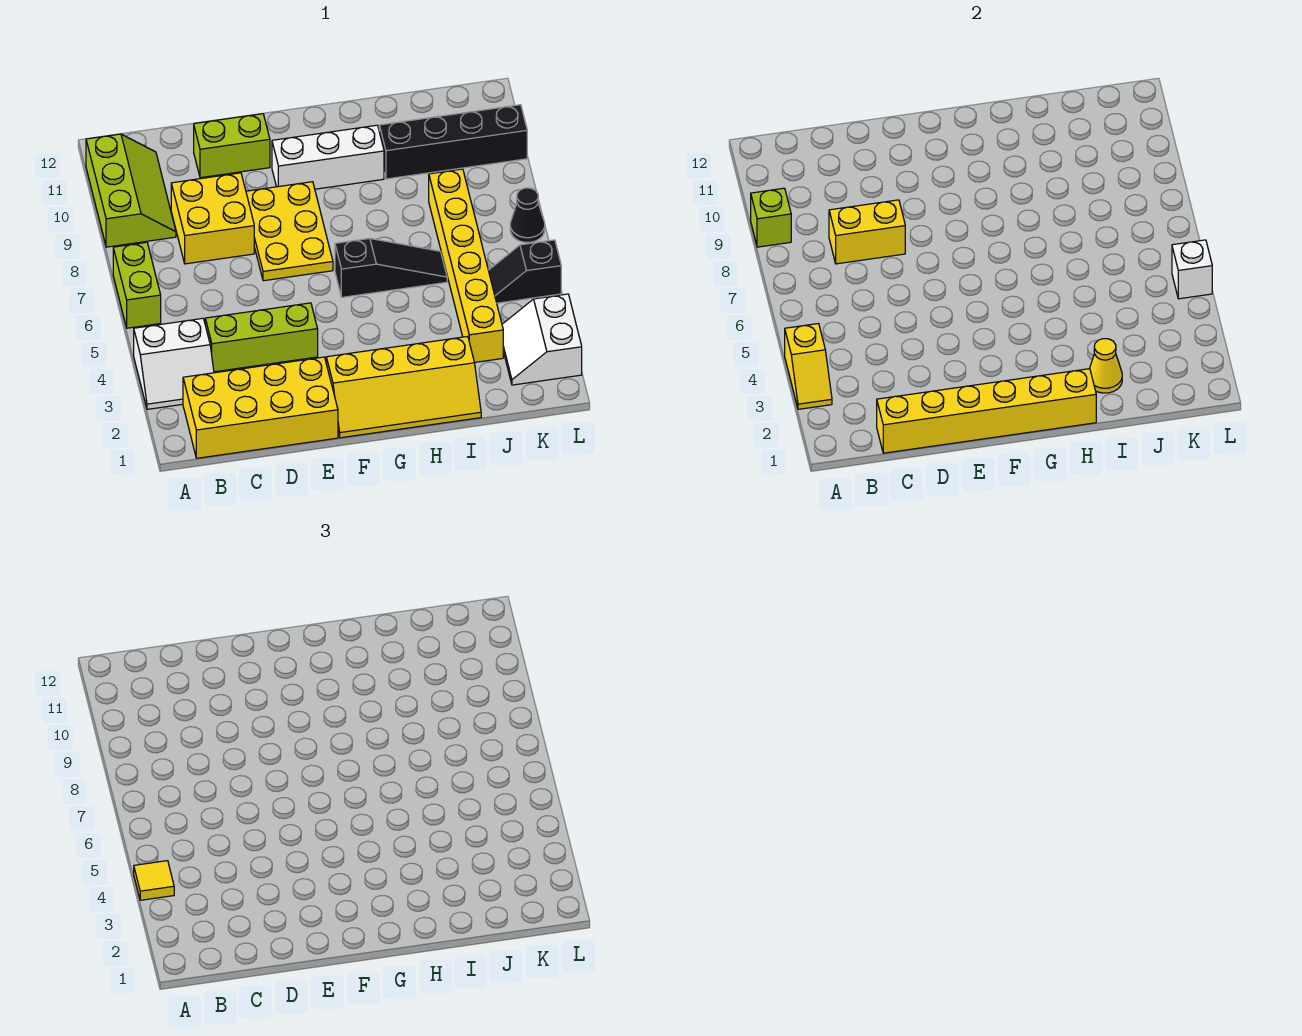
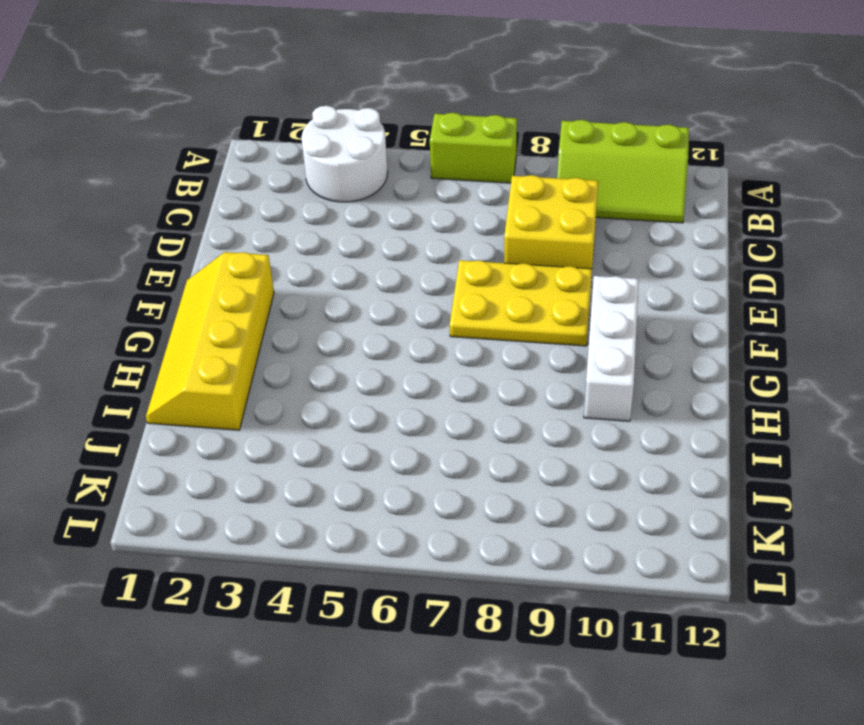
white round brick A3:B4 level 1 -> white slope A3:B4 level 1 top 4
none -> yellow brick B1:E2 level 1
none -> lime brick C4:E4 level 1
none -> lime brick D11:E11 level 1

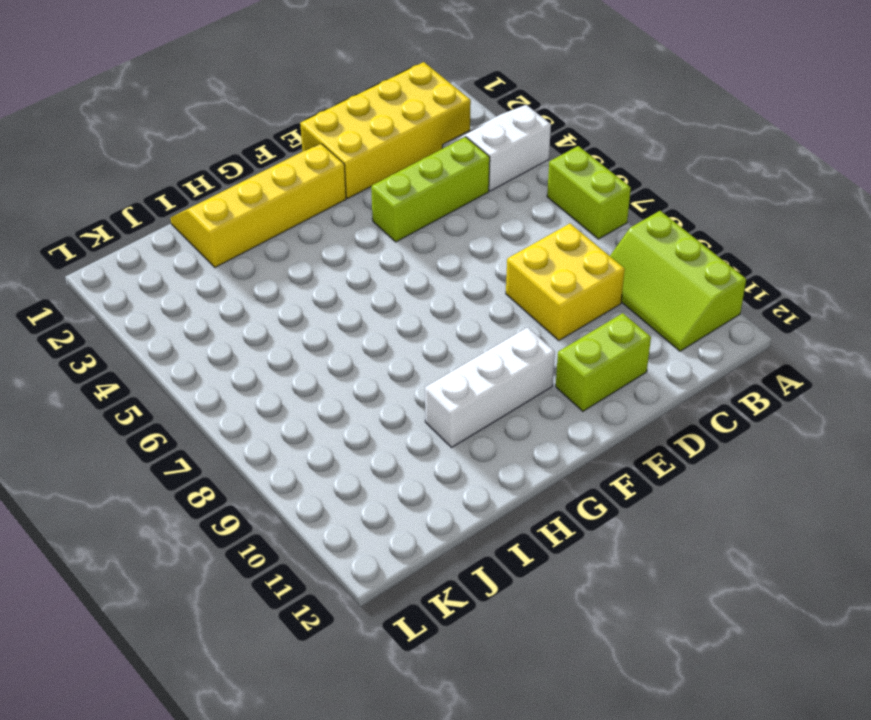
none -> yellow plate E7:F9 level 1
none -> black slope G6:I6 level 1 top G
none -> black brick I10:L10 level 1

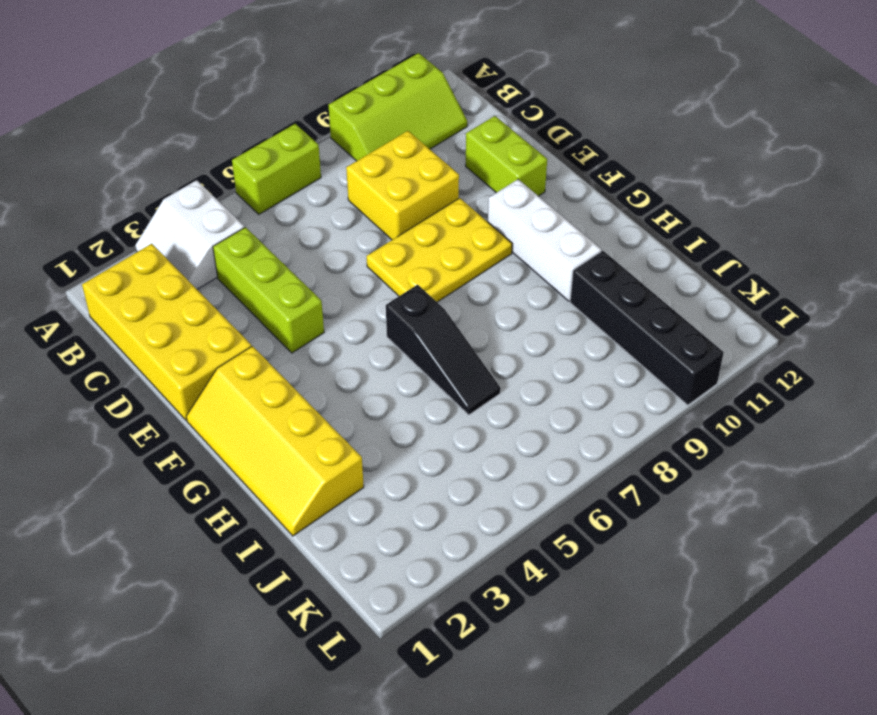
none -> yellow brick J3:J8 level 1
none -> white slope K2:L3 level 1 top L
none -> black slope K5:L5 level 1 top L

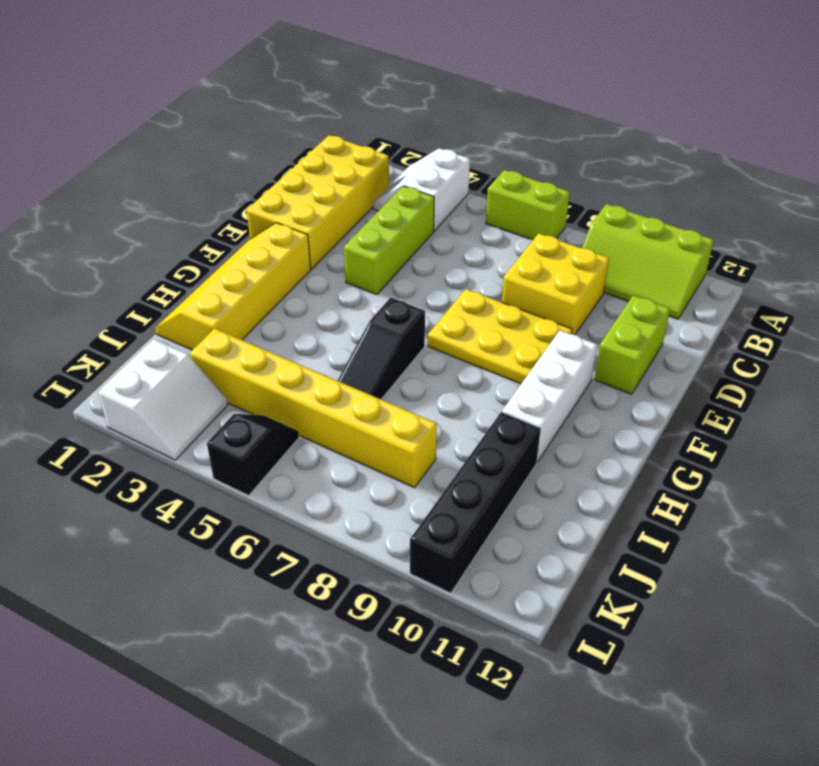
white slope K2:L3 level 1 top 2 -> white slope K2:L3 level 1 top L
none -> black cone L7 level 1
none -> yellow slope A3:A4 level 2 top 4
none -> lime brick A9 level 2

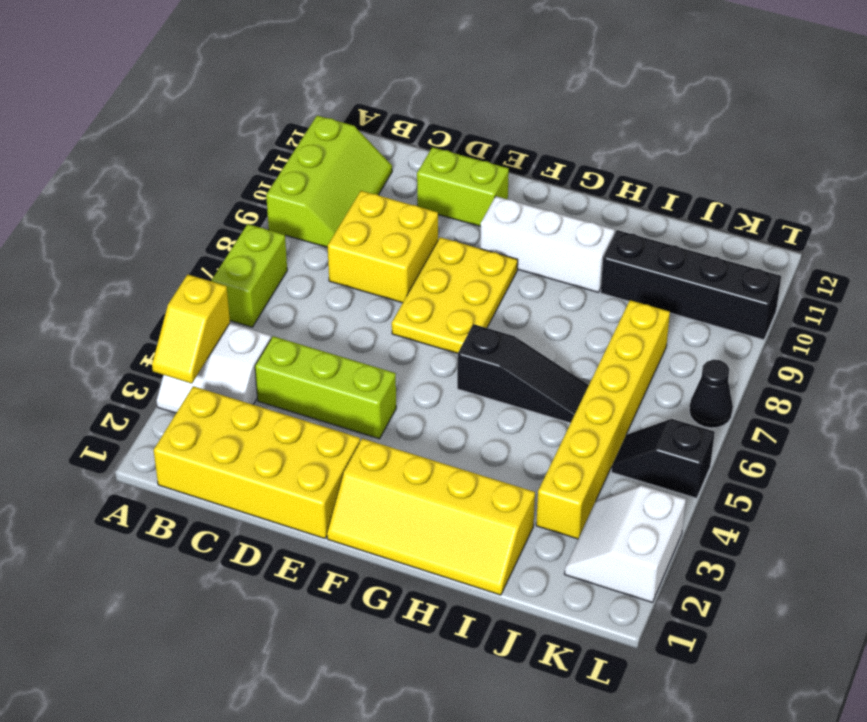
none -> lime brick A9 level 2
none -> yellow brick C1:H1 level 2
none -> yellow brick C8:D8 level 2

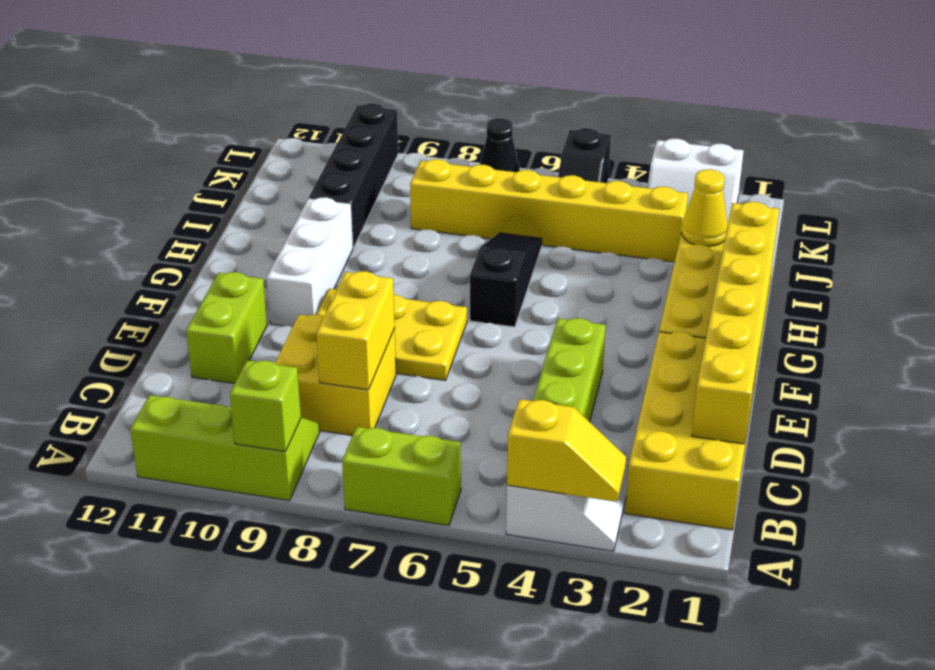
none -> white brick L5 level 2
none -> yellow tile A4 level 3

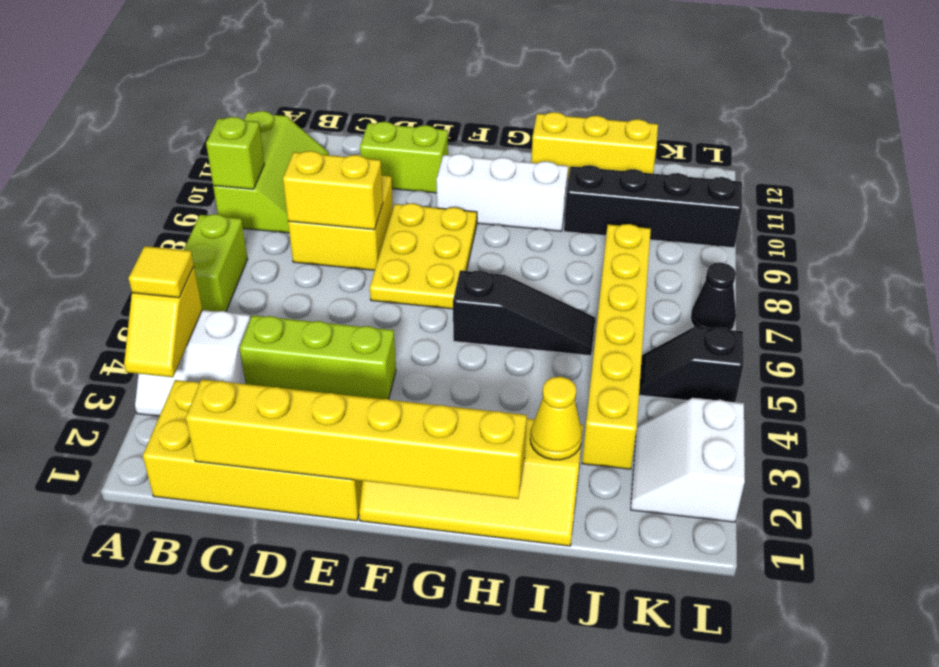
yellow brick H12:J12 level 1 -> none
none -> white brick L5 level 2

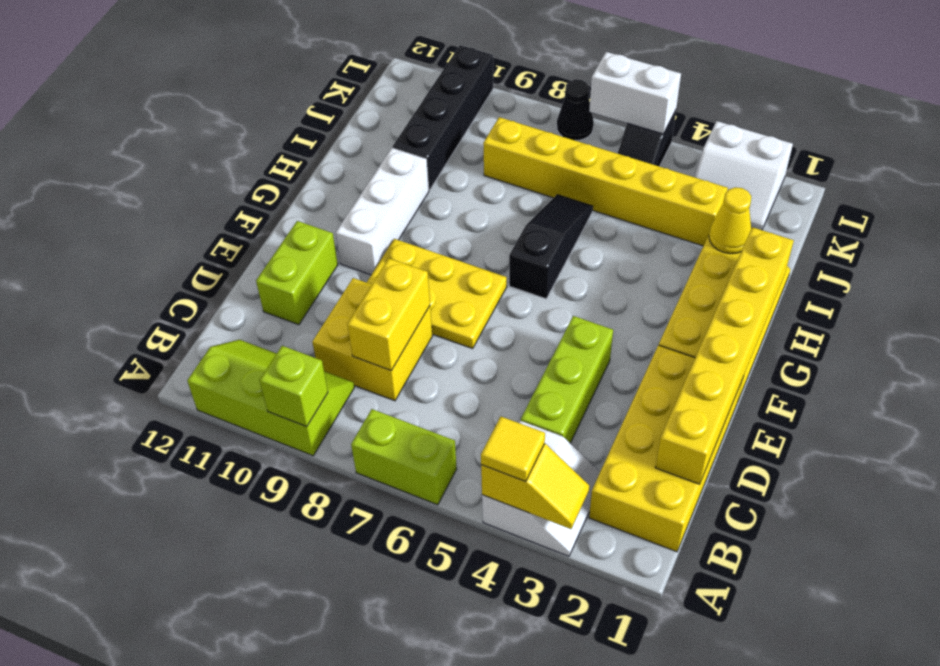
white brick L5:L6 level 2 -> white brick L5 level 2

